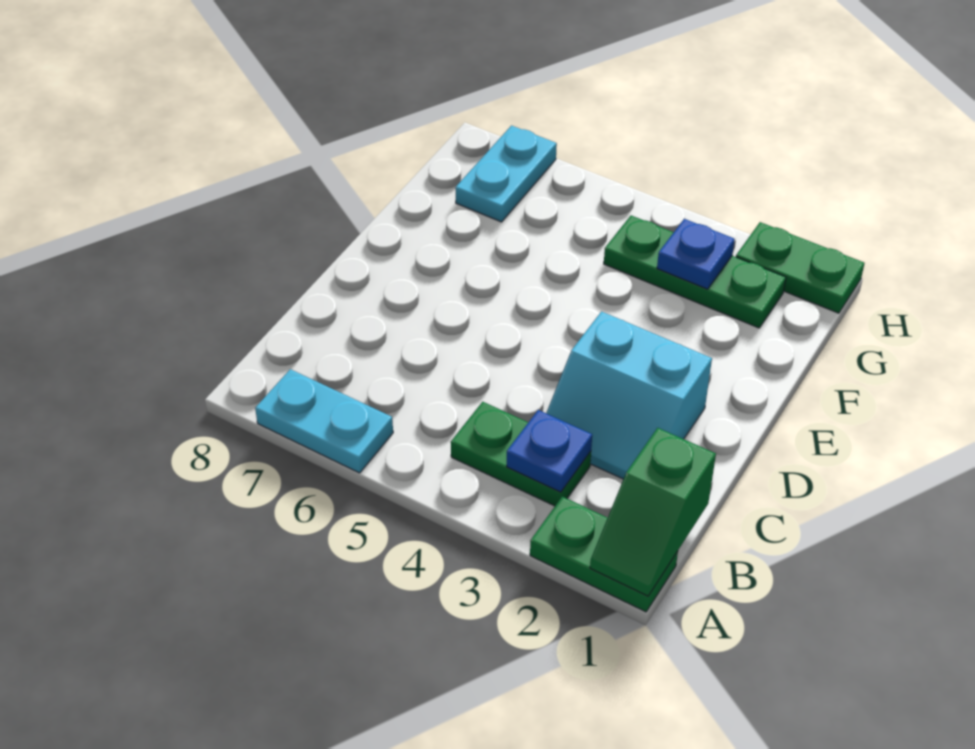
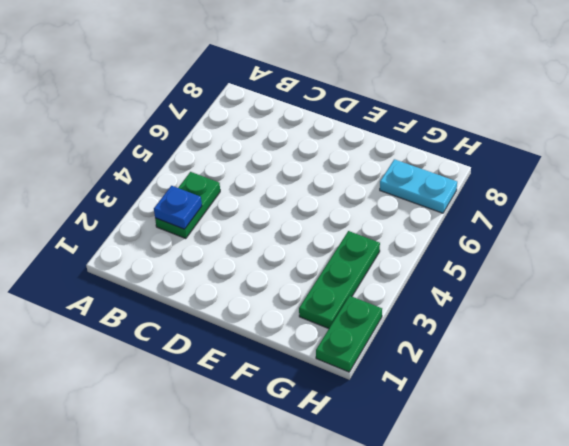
none -> green plate A1:A2 level 1
none -> cyan plate A6:A7 level 1

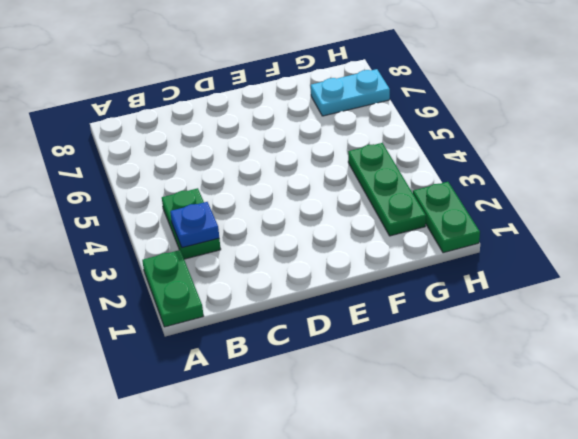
none -> cyan plate A6:A7 level 1
none -> cyan slope C2:D3 level 1 top D

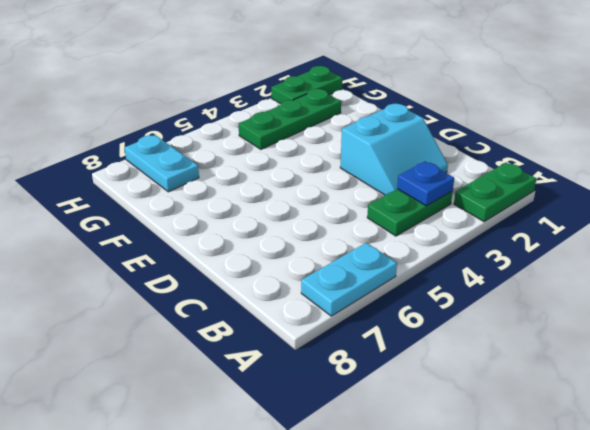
none -> green slope A1:B1 level 2 top B
none -> blue plate G3 level 2

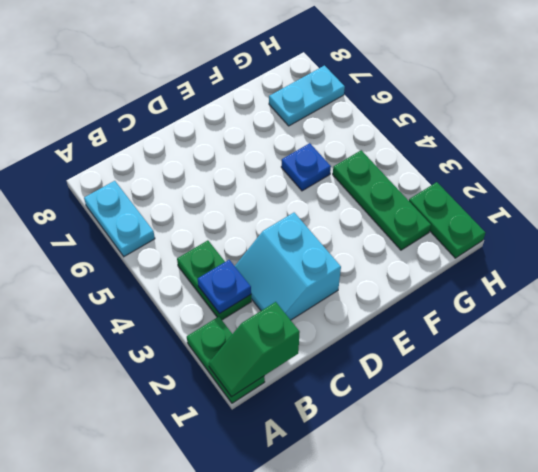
blue plate F5 level 1 -> blue plate G3 level 2

